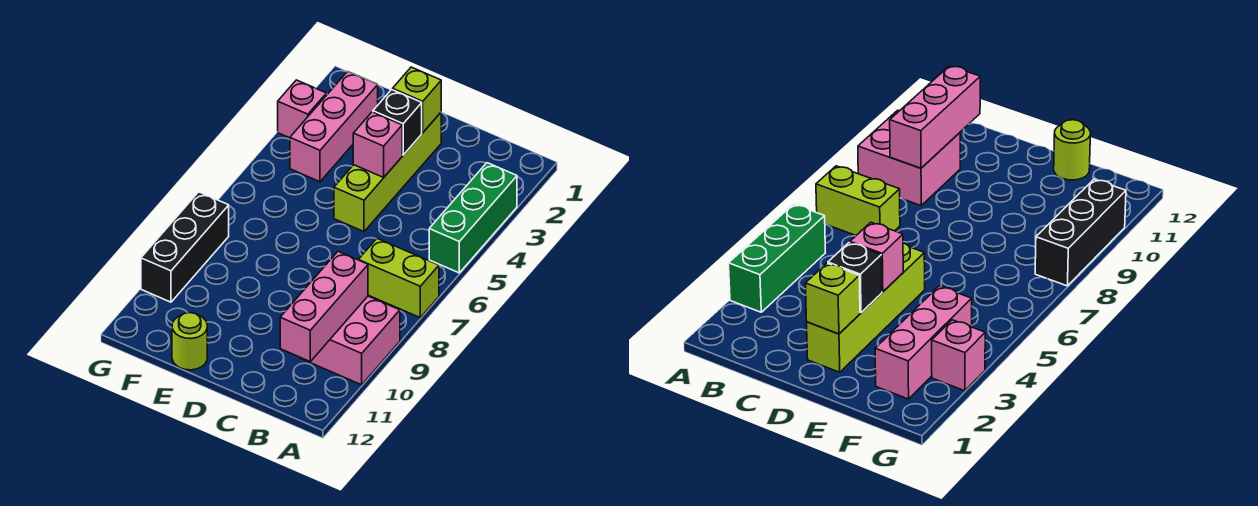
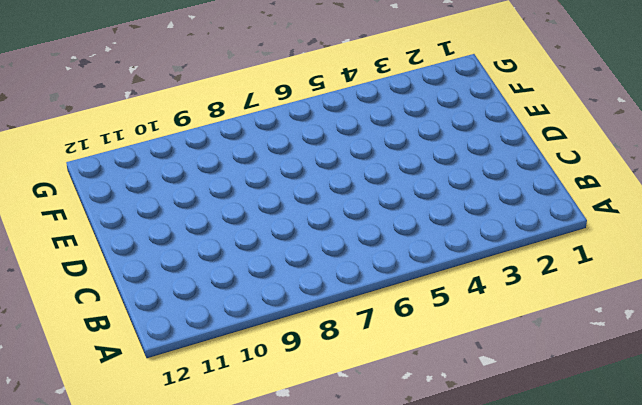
none -> green brick A3:A5 level 1
none -> lime brick A7:B7 level 1
none -> pink brick A9:B10 level 1

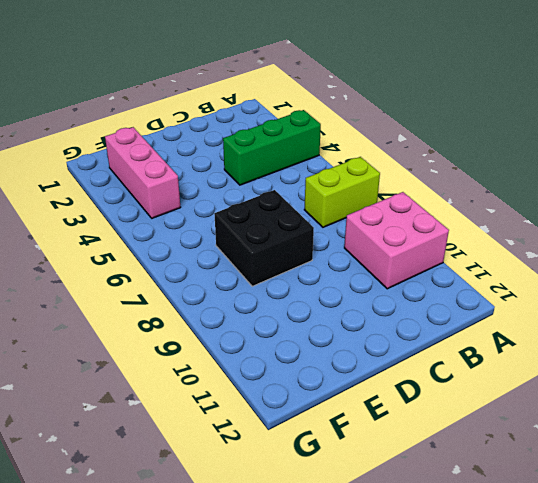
green brick A4:C4 level 1 -> green brick A3:A5 level 1
black brick D7:E8 level 1 -> none
none -> lime brick D2:D5 level 1
none -> lime round brick E12 level 1
none -> pink brick G3 level 1

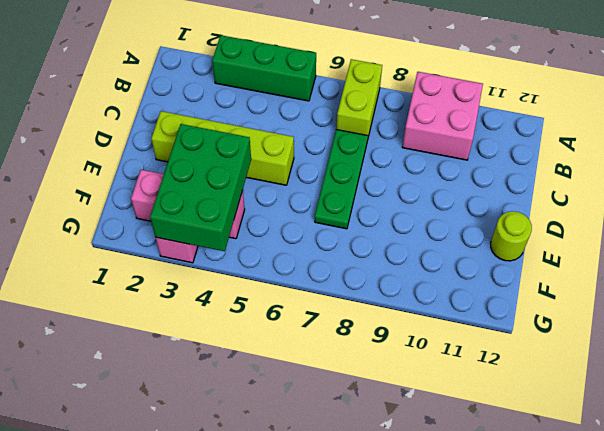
green plate C7:E7 level 1 -> none
green brick E3:G4 level 2 -> none
none -> black brick G8:G10 level 1
none -> pink brick B9:B11 level 2
none -> lime brick D2 level 2

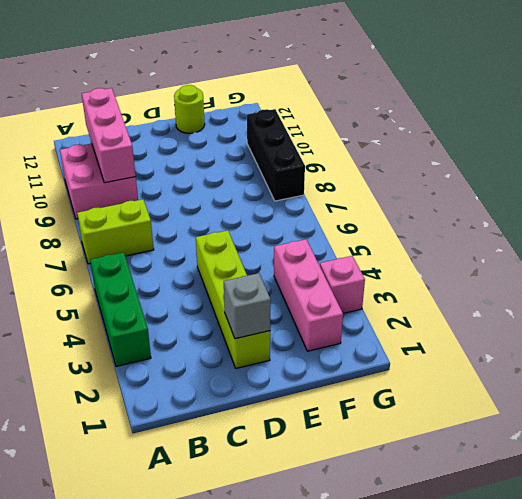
grey brick D2 level 2 -> lime brick D2 level 2
none -> black brick D3 level 2
none -> pink brick D4 level 2

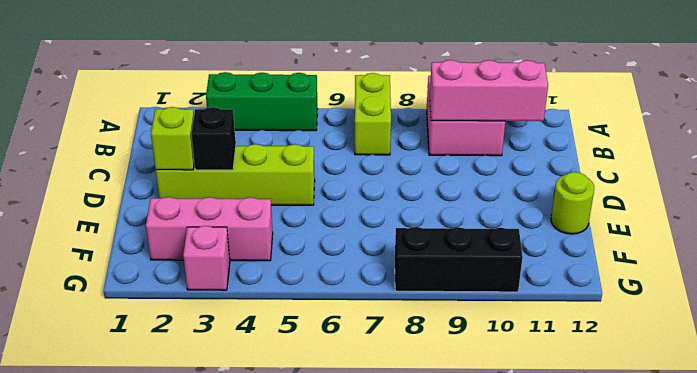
none -> pink brick D4 level 2

